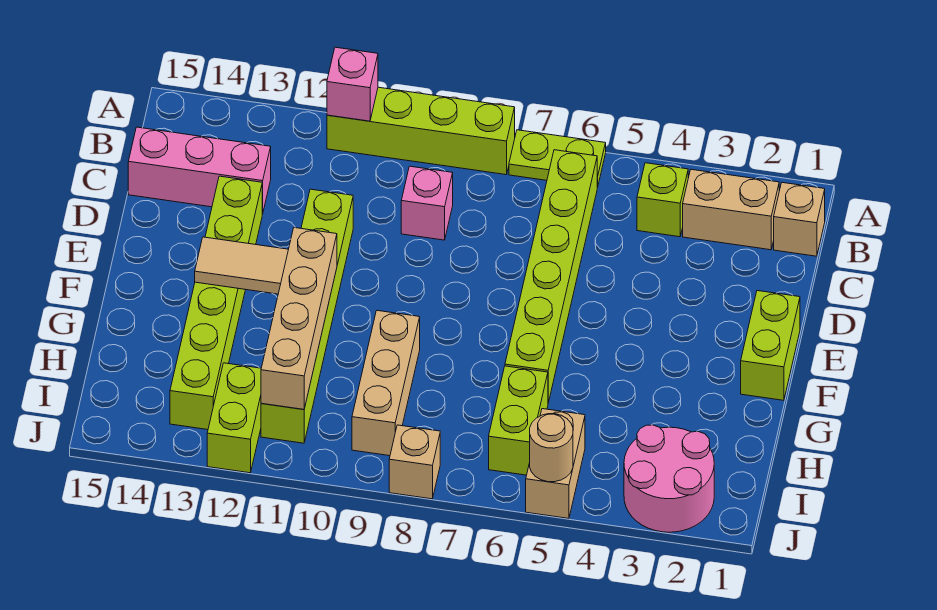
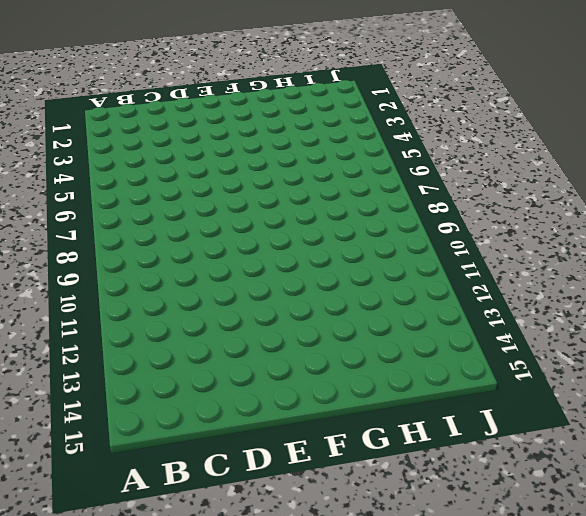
none -> lime plate A6:A7 level 1
none -> lime brick A8:A11 level 1
none -> tan brick B1 level 1

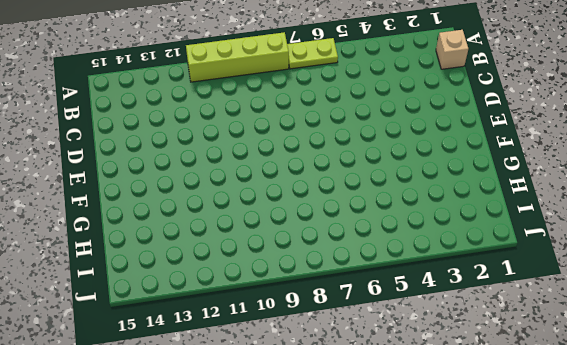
none -> tan brick B2:B3 level 1
none -> lime brick B4 level 1
none -> lime brick B6:G6 level 1

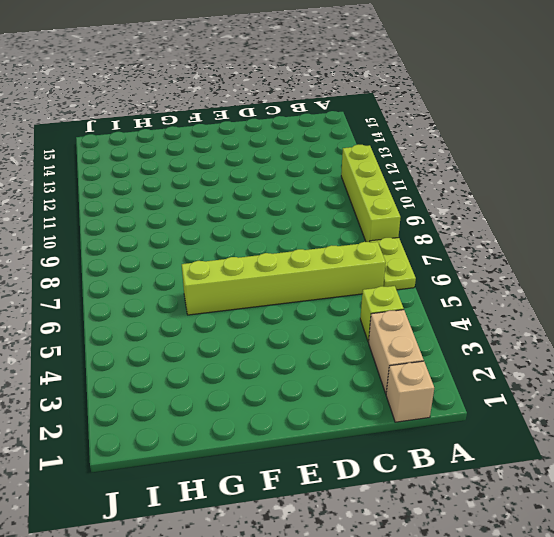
none -> pink brick C9 level 1
none -> pink brick C13:C15 level 1
none -> lime brick D11:I11 level 1

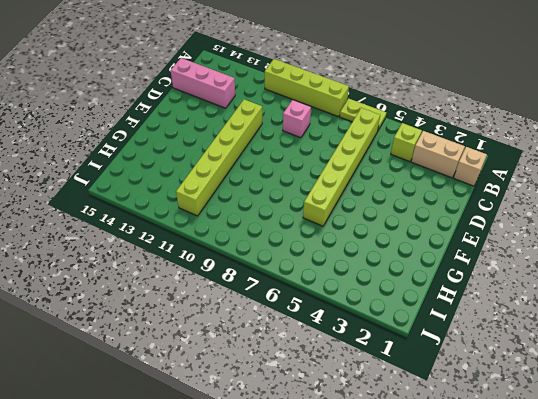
none -> lime brick D13:I13 level 1
none -> lime brick E1:F1 level 1
none -> tan brick G9:I9 level 1

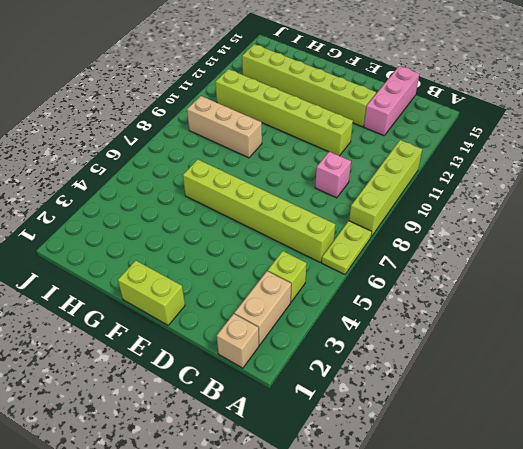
none -> lime brick H6:I6 level 1
none -> pink round brick I2:J3 level 1
none -> tan brick I5:J5 level 1

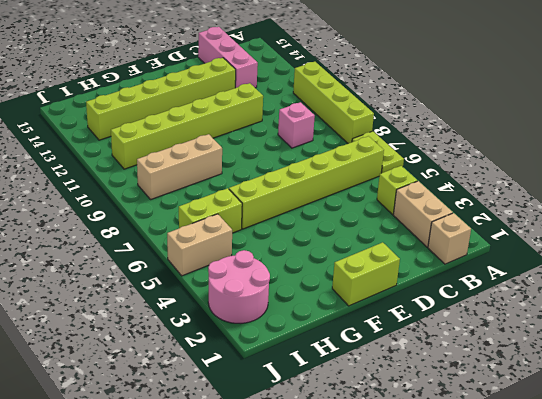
none -> lime brick I12:J12 level 1
none -> tan brick J8 level 1
none -> pink brick A11 level 2

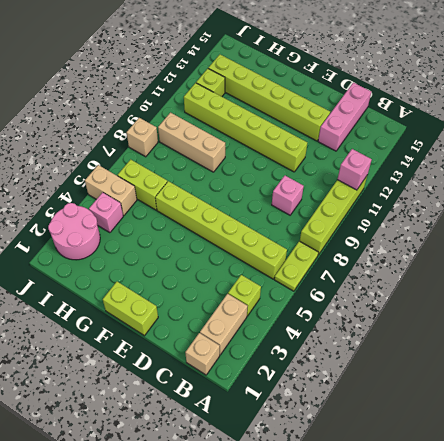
pink brick I4 level 1 -> none
lime brick I12 level 1 -> lime brick I12:J12 level 1
none -> tan brick F11:I11 level 2
none -> tan tile F12:F13 level 2
none -> tan round brick J5 level 2

